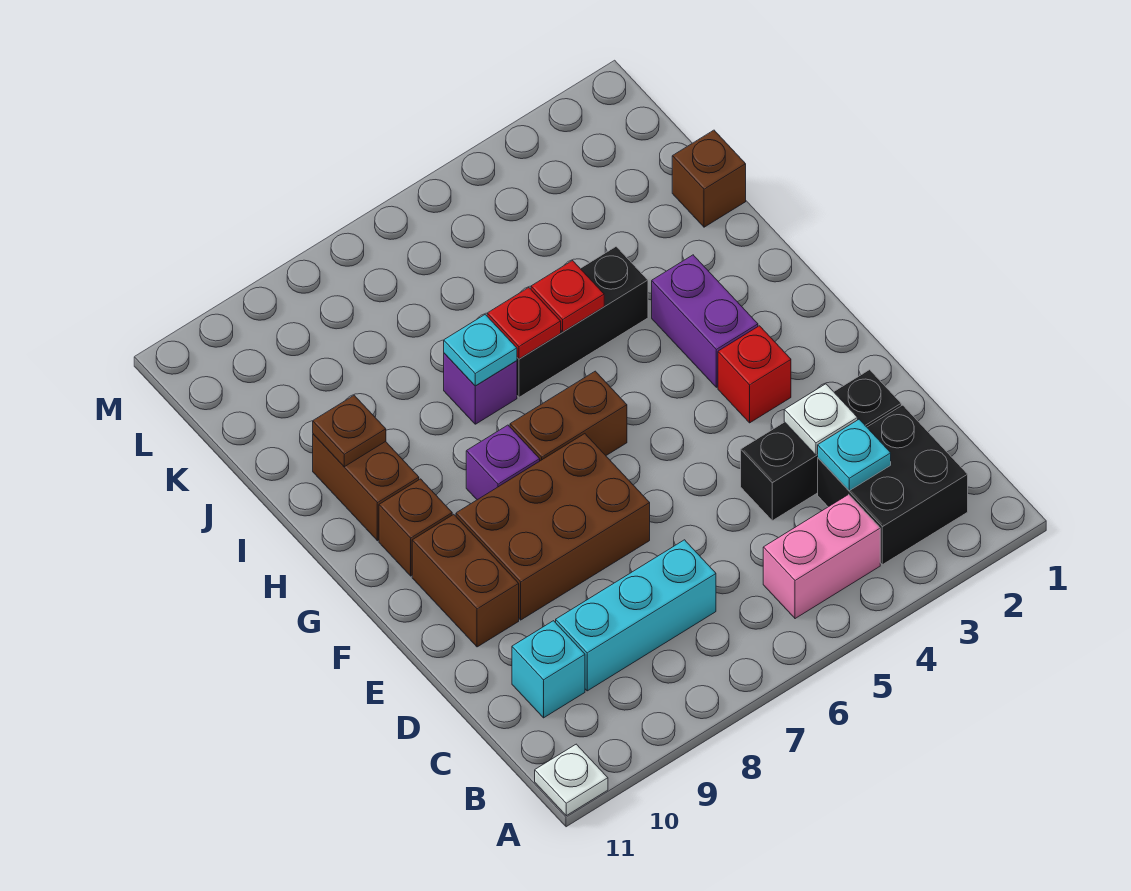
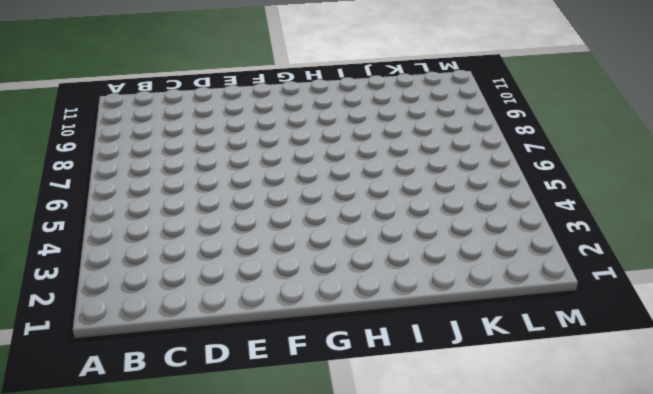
none -> white plate A11 level 1
none -> black brick B2:C3 level 1
none -> pink brick B4:B5 level 1

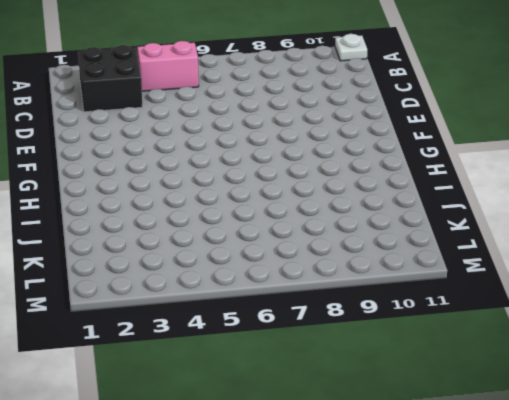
none -> cyan brick C7:C9 level 1
none -> cyan brick C10 level 1
none -> black brick D2:D4 level 1

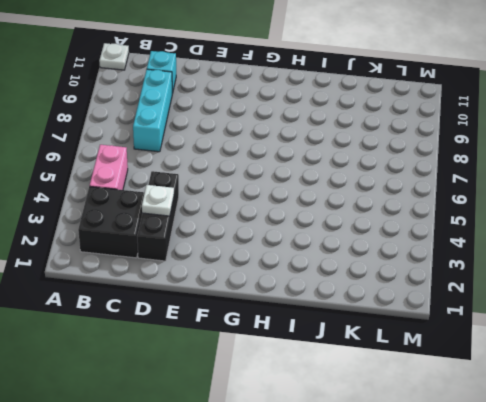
none -> brown brick E7:F9 level 1
none -> brown brick E10:F10 level 1
none -> red brick F3 level 1

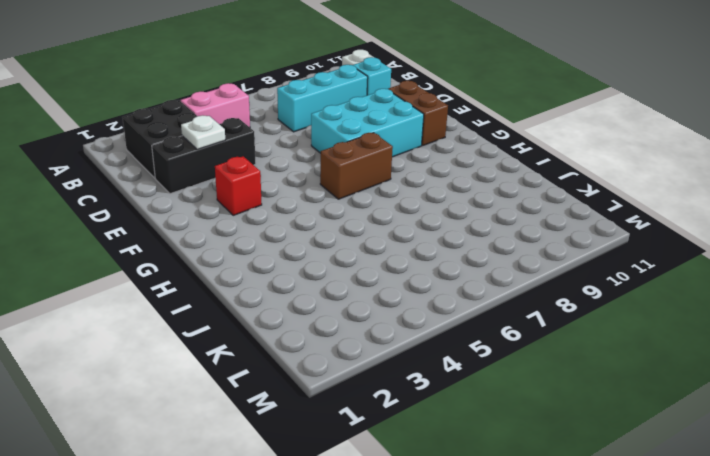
cyan brick E7:F9 level 1 -> brown brick E7:F9 level 1
none -> purple brick G3:H3 level 1
none -> purple brick G8 level 1
none -> brown brick G10 level 1

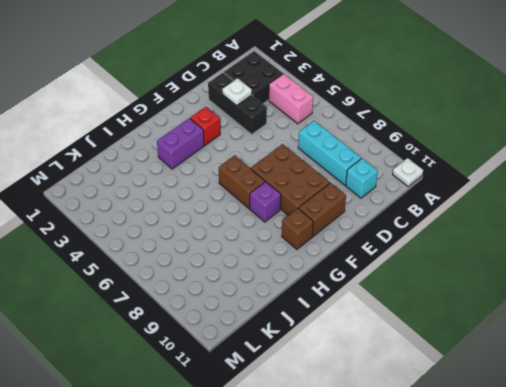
none -> brown brick H10:I10 level 1
none -> black brick I4:I6 level 1
none -> purple brick I7 level 1

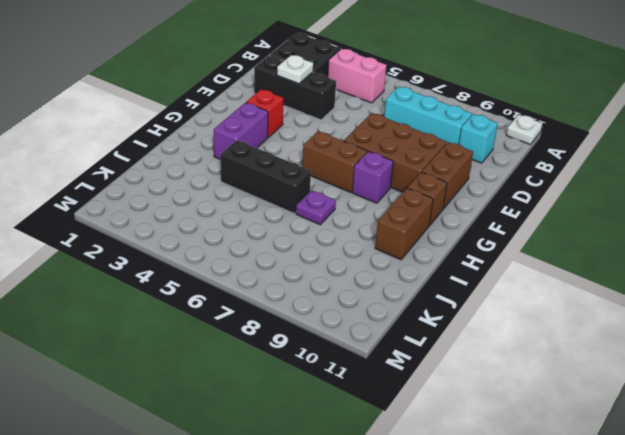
purple plate I7 level 1 -> purple brick I7 level 1
none -> brown brick J1 level 1
none -> cyan plate C3 level 2
none -> red plate I5 level 2

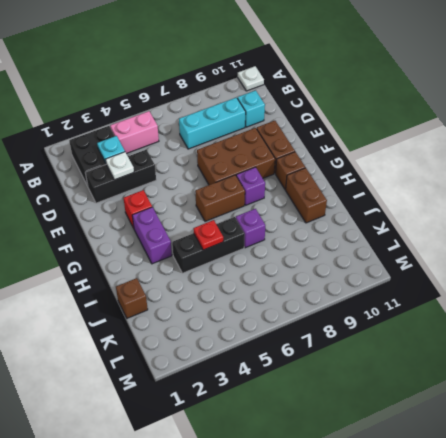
none -> red plate I6 level 2
none -> cyan plate I7 level 2
none -> brown plate I10 level 2

